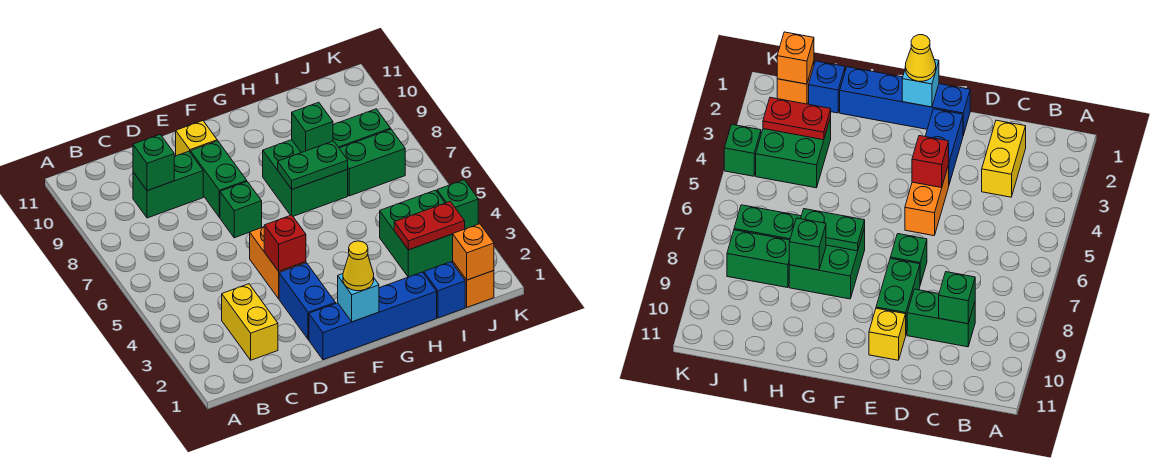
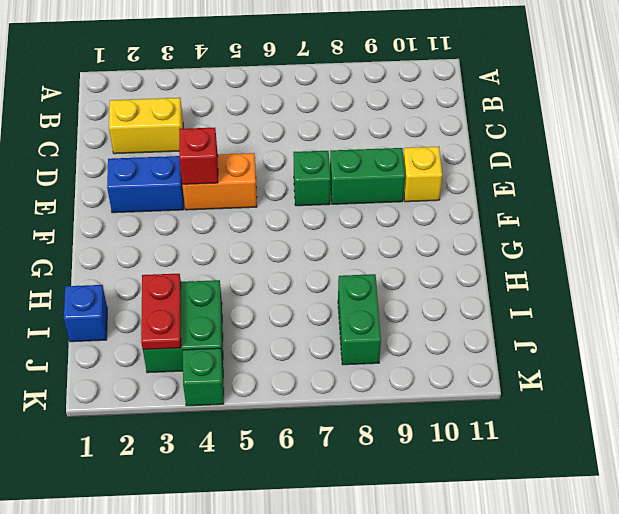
none -> green brick C9:D9 level 1
none -> blue brick E1:H1 level 1
none -> green brick G7:H8 level 1

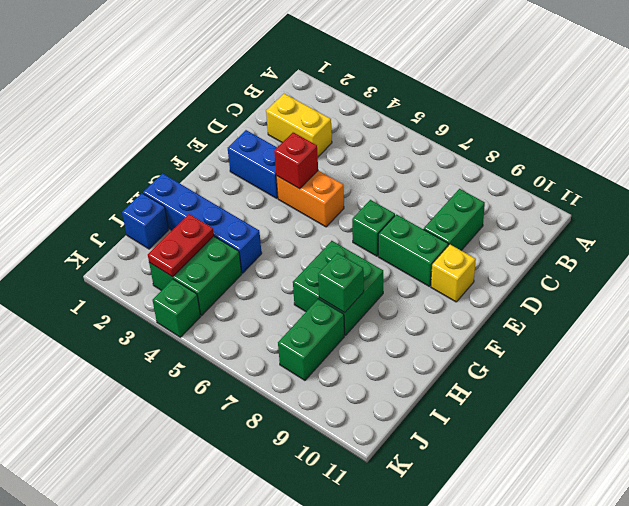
blue brick H1:H4 level 1 -> blue brick E1:H1 level 1
none -> green brick I7:J7 level 1
none -> orange brick J1 level 1
none -> green brick C9 level 2

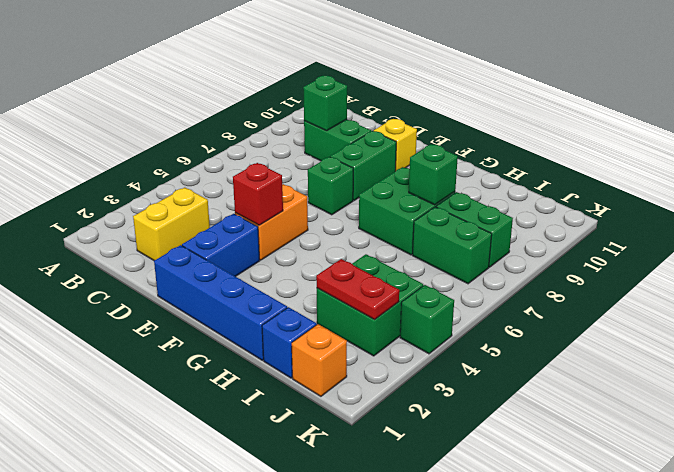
none -> cyan brick F1 level 2
none -> green plate G7:H7 level 2
none -> orange brick J1 level 2

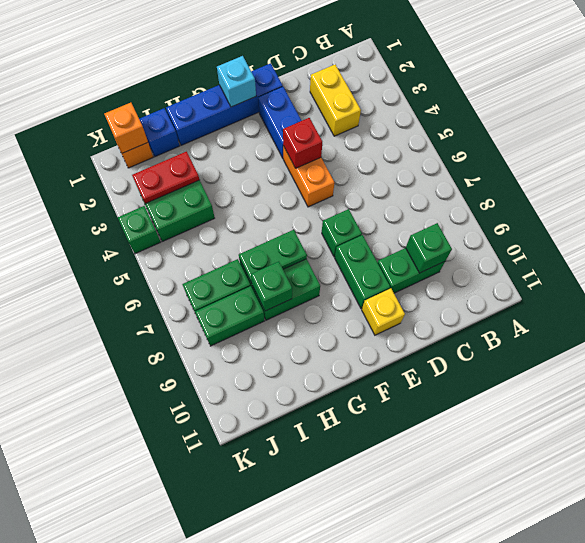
none -> yellow cone F1 level 3

